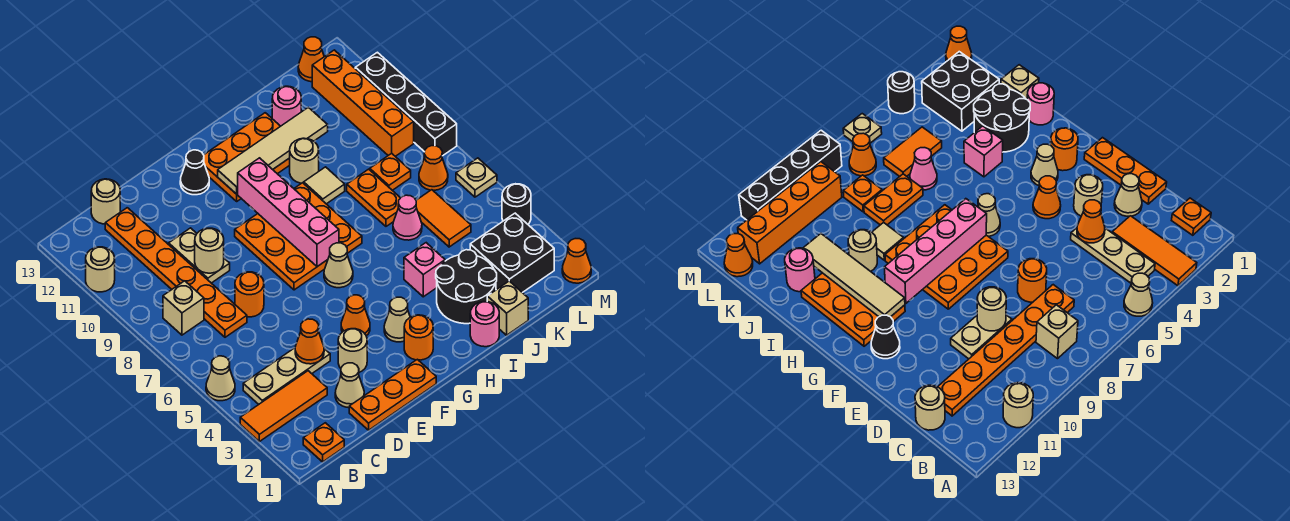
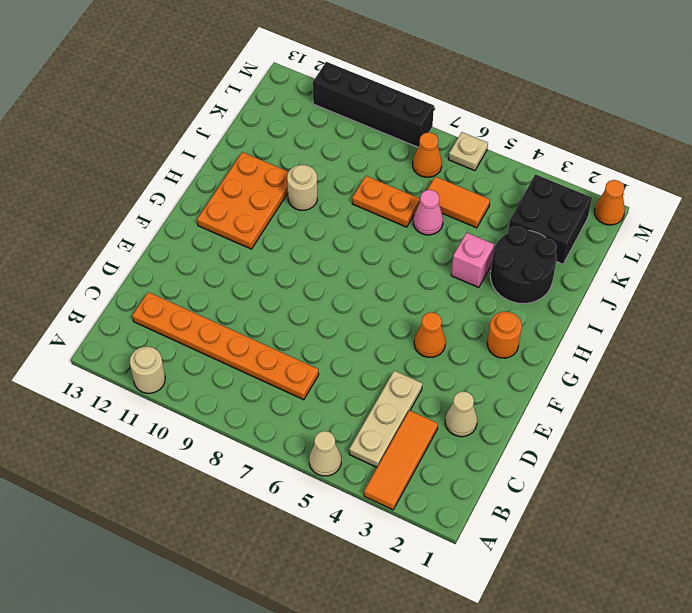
none -> orange plate B1 level 1
none -> tan brick B8 level 1
none -> tan round brick C13 level 1
none -> orange plate D1:F1 level 1

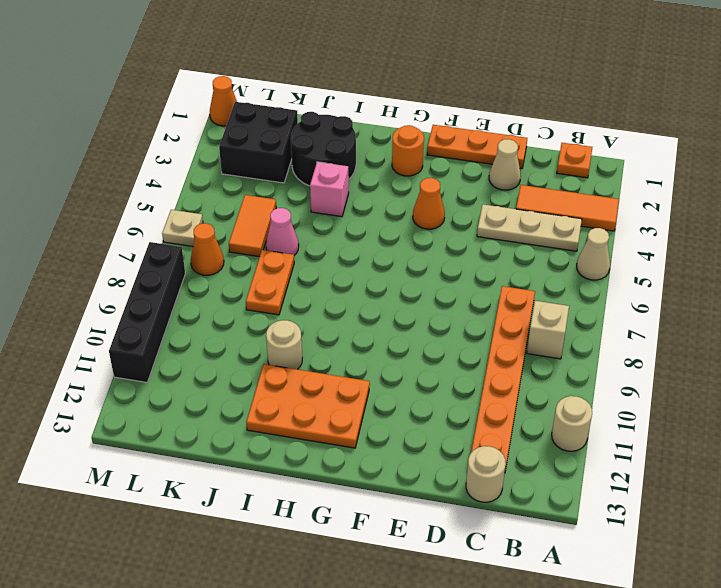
none -> orange round brick D7 level 1
none -> tan plate D9:D10 level 1
none -> tan round brick E3 level 1
none -> orange plate F7:H9 level 1

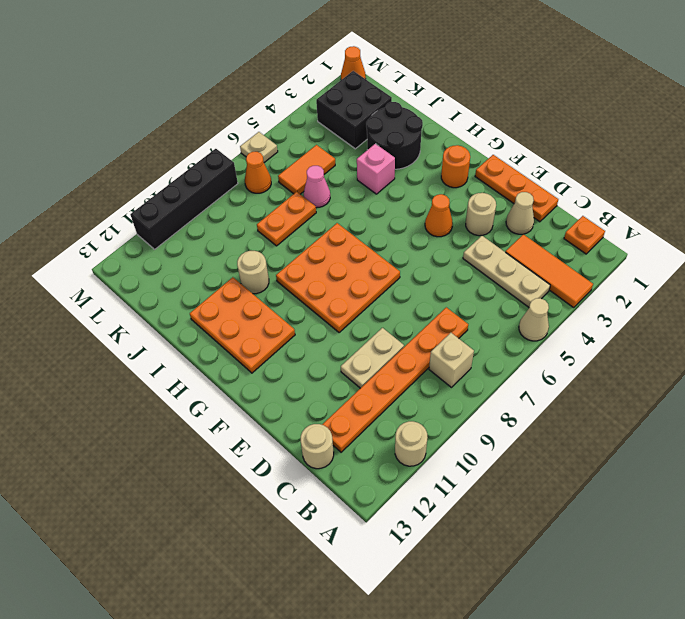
none -> orange round brick D7 level 1
none -> black cone F12 level 1
none -> tan cone G3 level 1
none -> tan cone G6 level 1

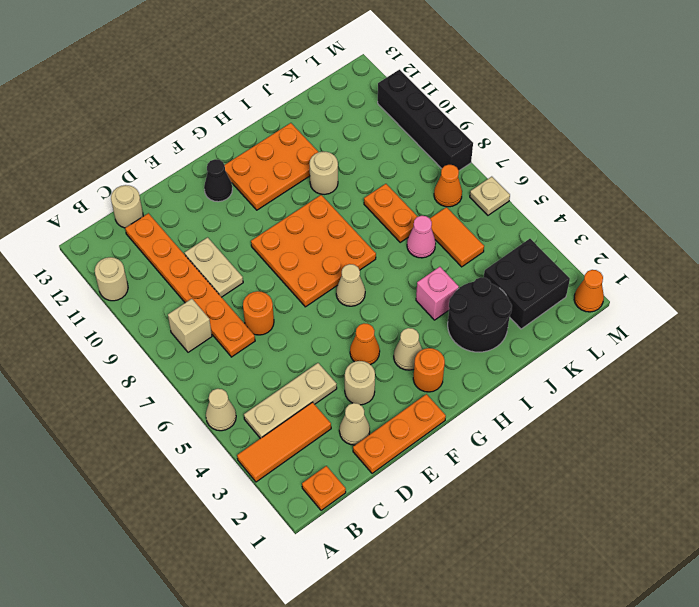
none -> pink round brick I1 level 1
none -> tan tile I9 level 1
none -> tan brick J1 level 1
none -> pink round brick J12 level 1

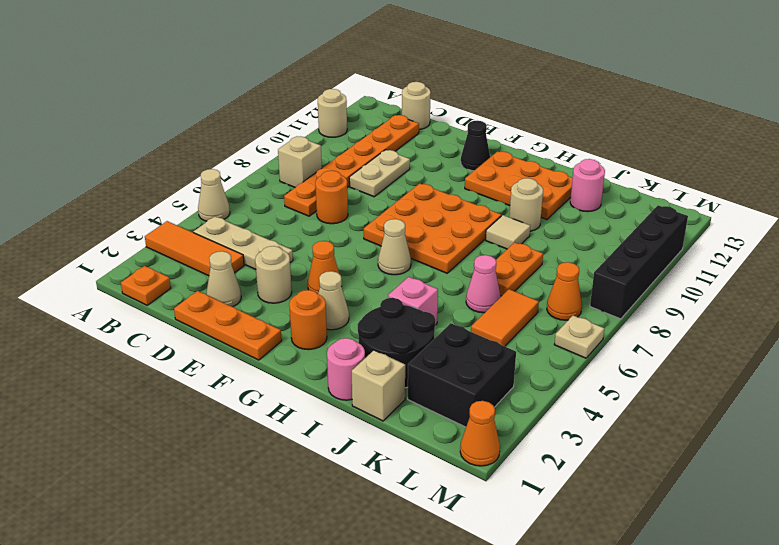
none -> orange plate K8 level 1
none -> orange brick L9:L12 level 1
none -> orange cone L13 level 1
none -> black round brick M4 level 1

